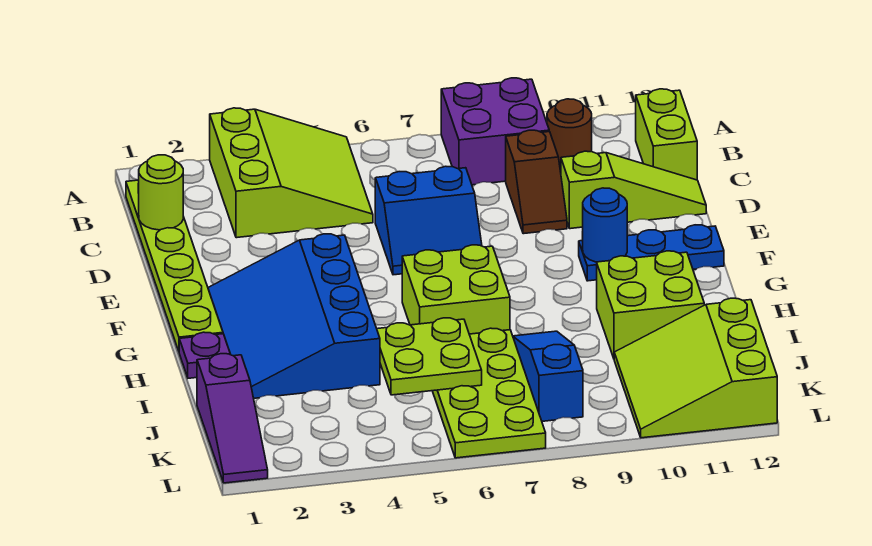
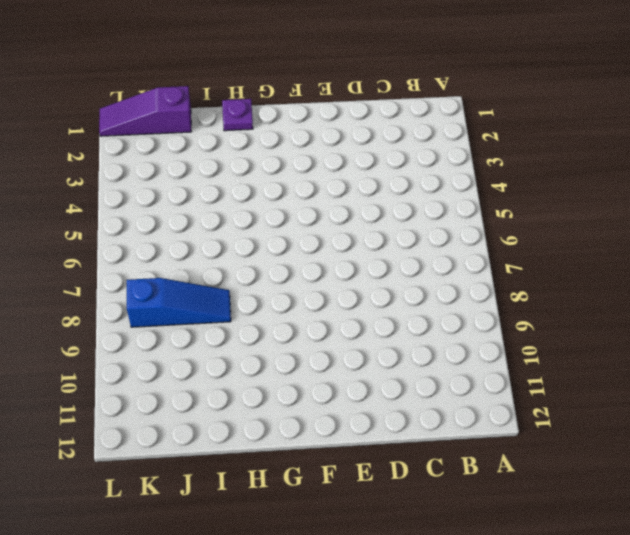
none -> lime slope A3:C5 level 1 top 3
none -> purple brick A8:B9 level 1
none -> lime plate B1:G1 level 1

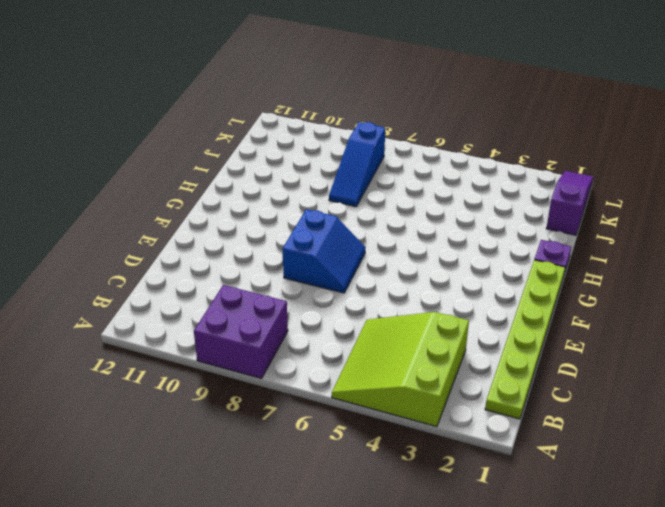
blue slope E7:F8 level 1 top 8 -> blue slope D6:E7 level 1 top D
none -> brown round brick B10 level 1
none -> lime brick B12:C12 level 1
none -> brown slope C9:D9 level 1 top C

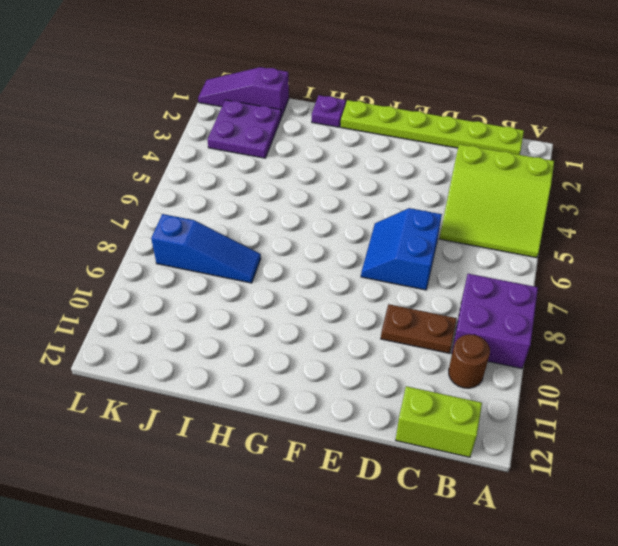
brown plate C9:D9 level 1 -> brown slope C9:D9 level 1 top C
purple plate J2:K3 level 1 -> none
none -> lime slope D10:D12 level 1 top 10
none -> blue slope F2:I4 level 1 top 4
none -> blue plate F10:F12 level 1

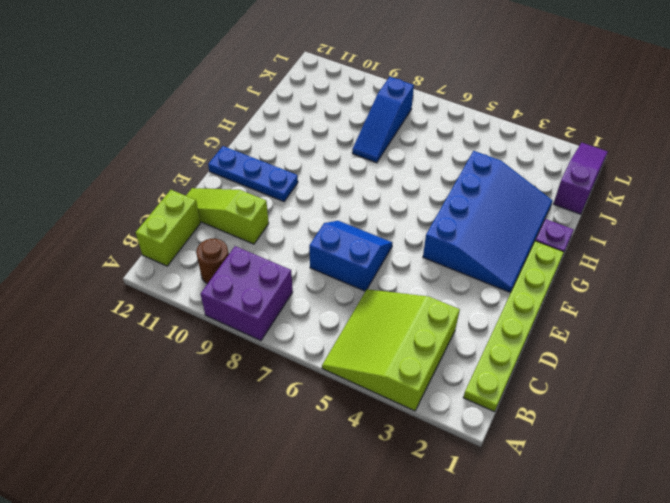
none -> brown slope C9:D9 level 1 top C
none -> lime brick G6:H7 level 1
none -> lime brick H10:I11 level 1

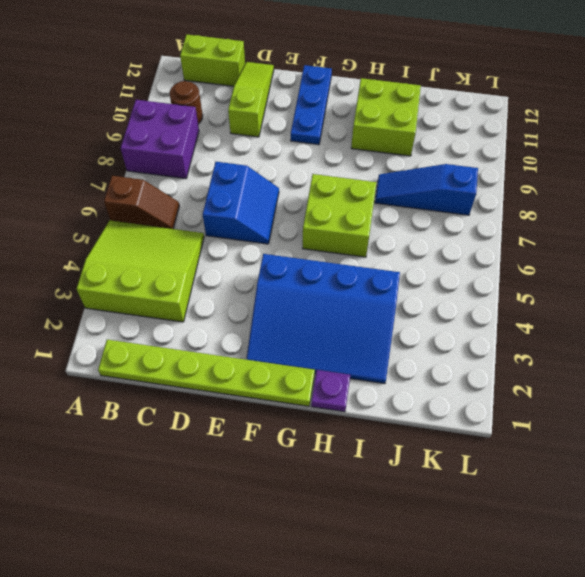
brown slope A6:B6 level 1 top A -> brown slope C9:D9 level 1 top C
none -> lime plate I6:L7 level 1
none -> purple slope J1:L1 level 1 top J
none -> lime slope J10:L12 level 1 top 12

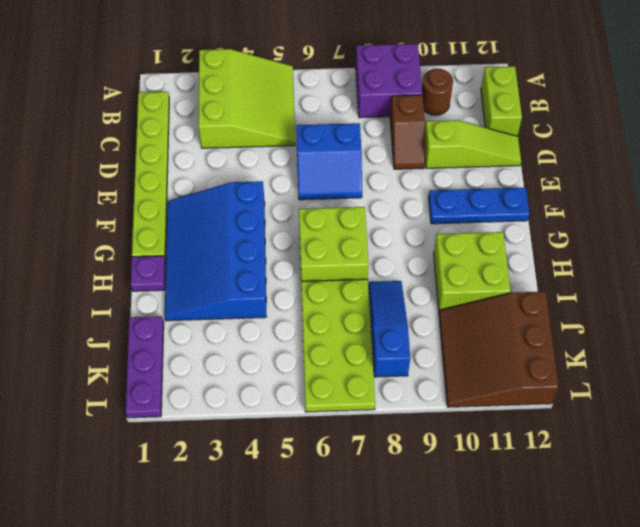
purple plate J1:L1 level 1 -> purple slope J1:L1 level 1 top J
brown slope J10:L12 level 1 top 12 -> lime slope J10:L12 level 1 top 12
none -> lime round brick C1 level 2
none -> blue round brick F10 level 2
none -> lime plate I5:J6 level 2

